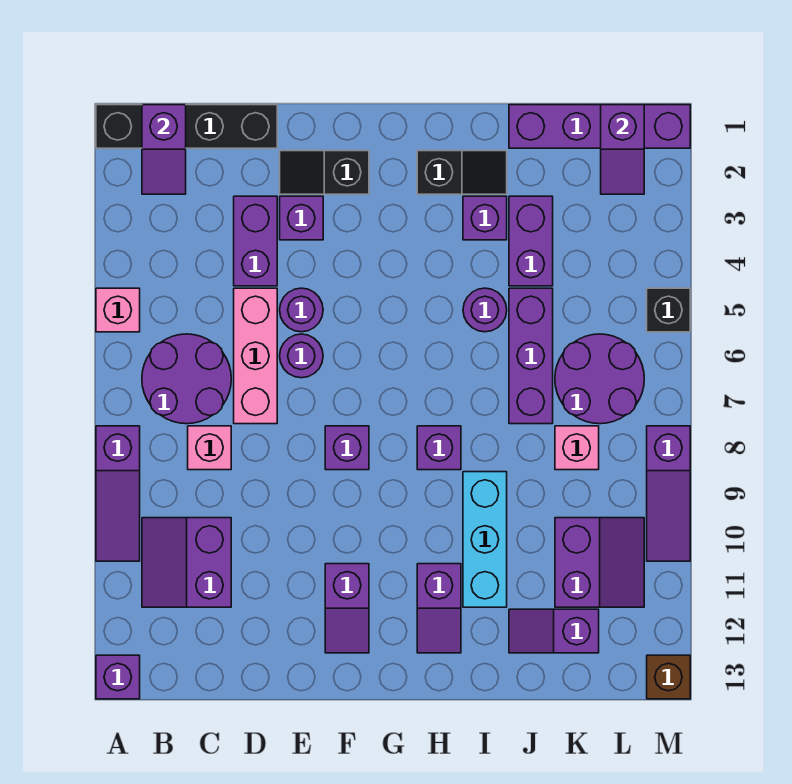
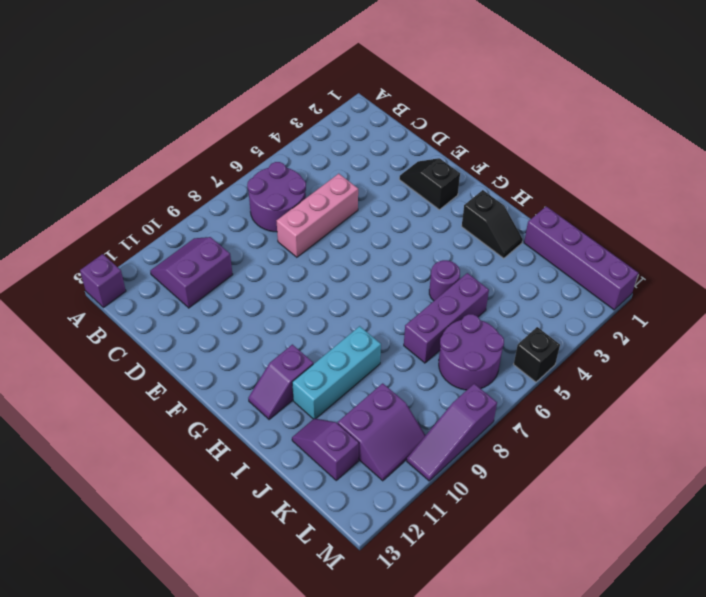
none -> black brick A1:D1 level 1
none -> pink brick A5 level 1
none -> purple slope A8:A10 level 1 top 8
none -> pink brick C8 level 1

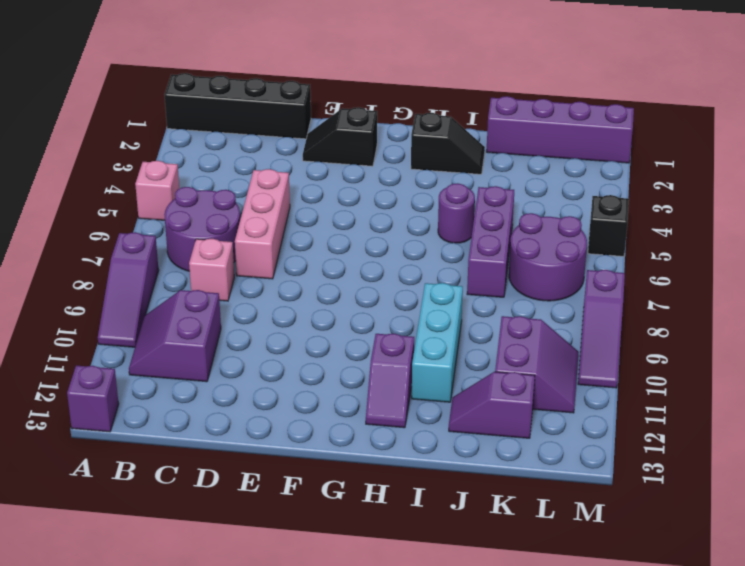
none -> purple brick D3:D4 level 1
none -> purple brick E3 level 1
none -> purple round brick E5 level 1
none -> purple round brick E6 level 1

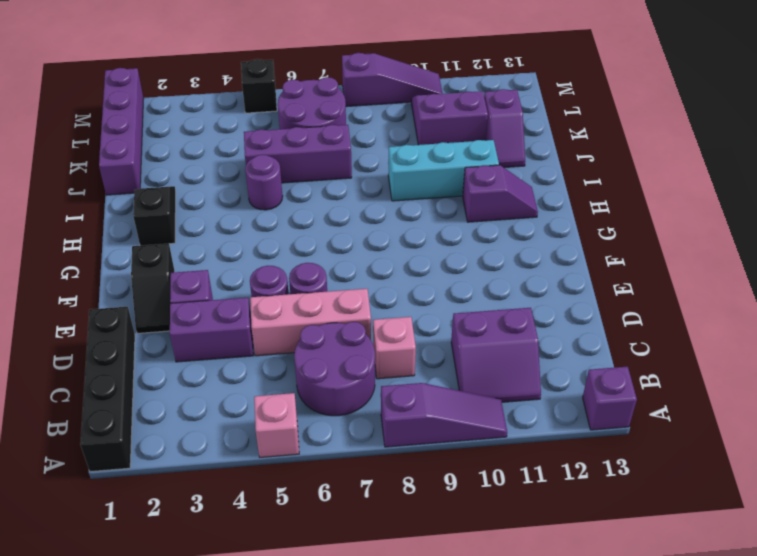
none -> purple brick F8 level 1
none -> purple slope F11:F12 level 1 top 11
none -> purple brick H8 level 1
none -> purple brick I3 level 1

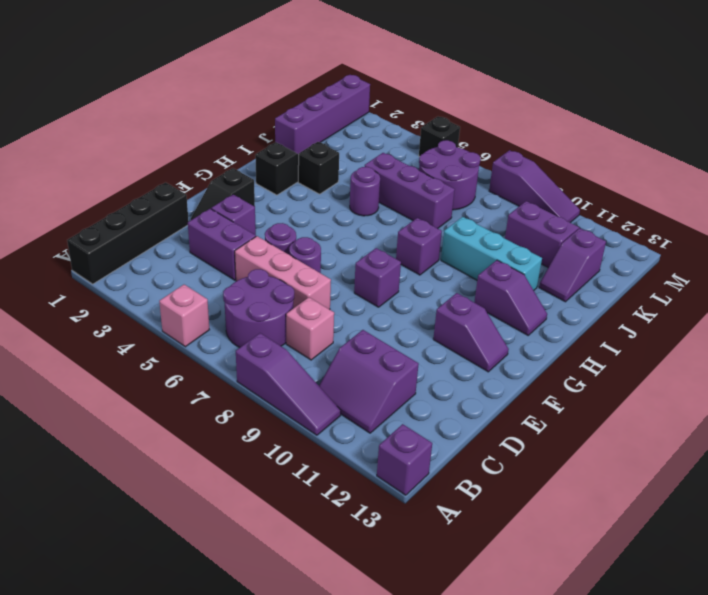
black brick I3 level 1 -> purple brick I3 level 1
none -> purple brick J3:J4 level 1
none -> pink brick K8 level 1
none -> brown brick M13 level 1
none -> purple slope B1:B2 level 2 top 1

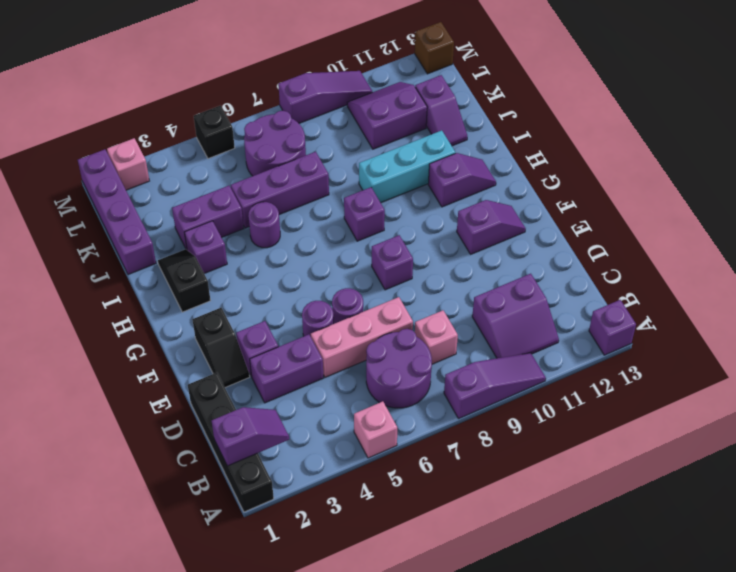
pink brick M2 level 1 -> pink brick K8 level 1
none -> purple slope L1:L2 level 2 top 1

